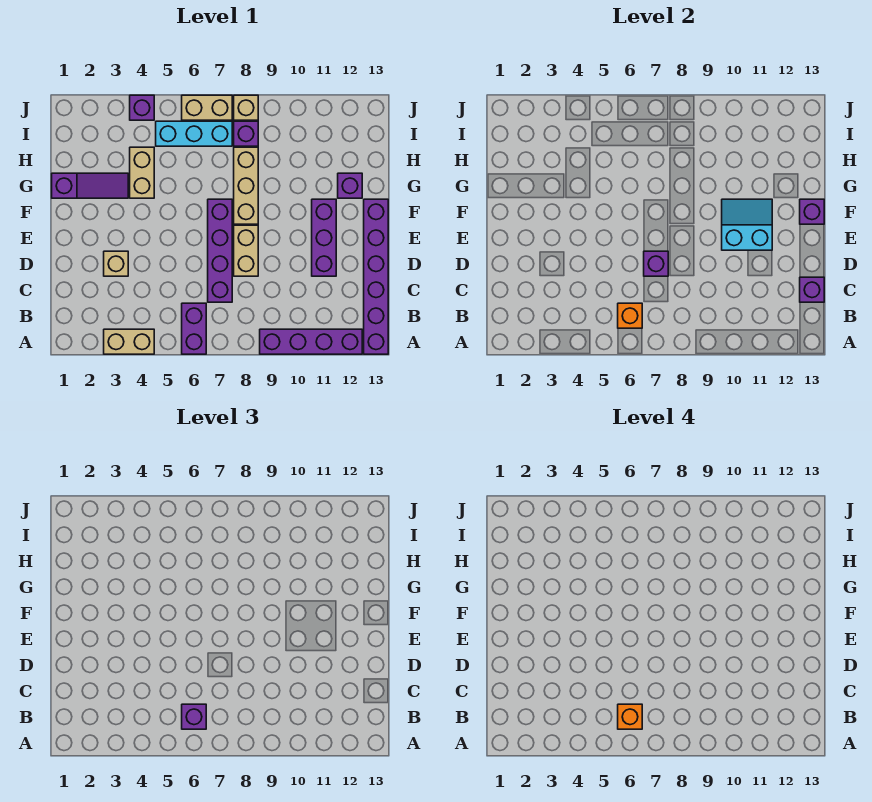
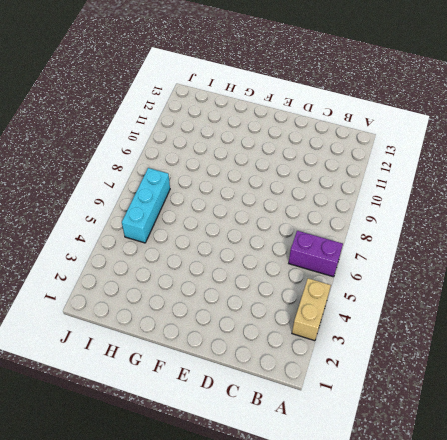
none -> purple brick A9:A12 level 1
none -> purple brick A13:F13 level 1
none -> purple brick C7:F7 level 1

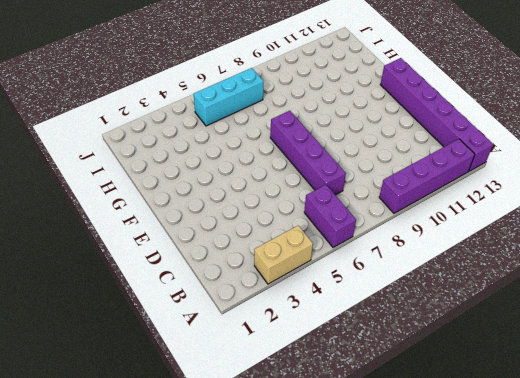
none -> tan brick D3 level 1
none -> tan brick D8:E8 level 1
none -> purple brick D11:F11 level 1

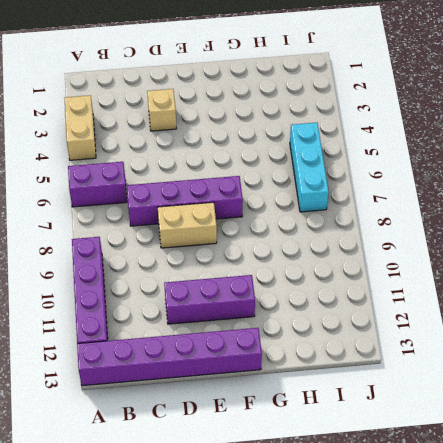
none -> tan brick F8:H8 level 1
none -> purple slope G1:G3 level 1 top 1
none -> tan brick G4:H4 level 1

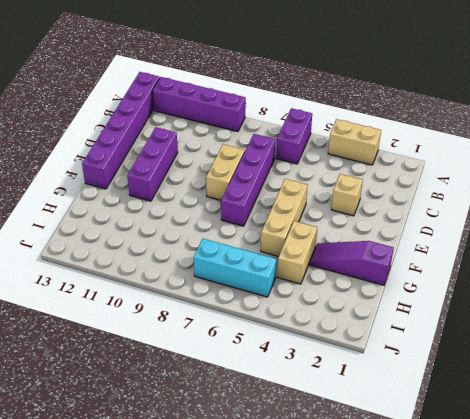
tan brick E5:G5 level 1 -> tan brick F8:H8 level 1
none -> purple brick G12 level 1
none -> purple brick I8 level 1
none -> purple brick J4 level 1

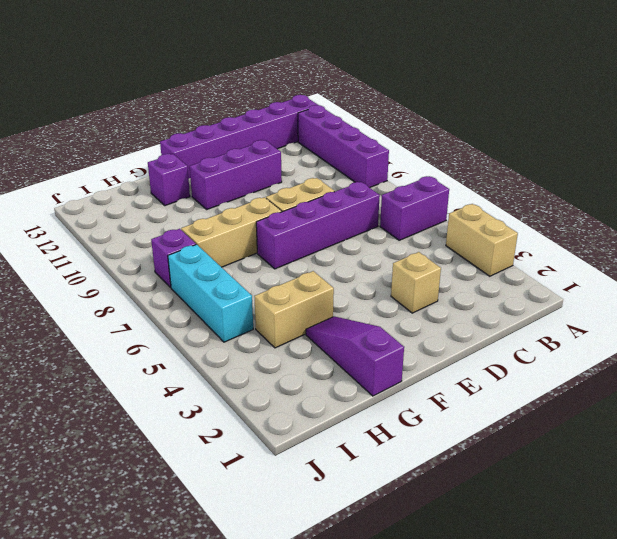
none -> purple brick J4 level 1
none -> tan brick J6:J7 level 1
none -> tan brick J8 level 1

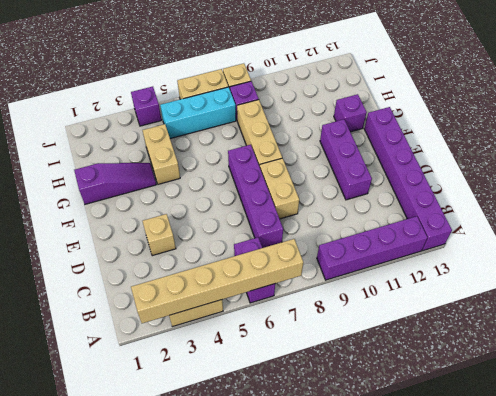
tan brick A2:A7 level 2 -> none
none -> orange brick B6 level 2
none -> purple brick C13 level 2
none -> purple brick D7 level 2

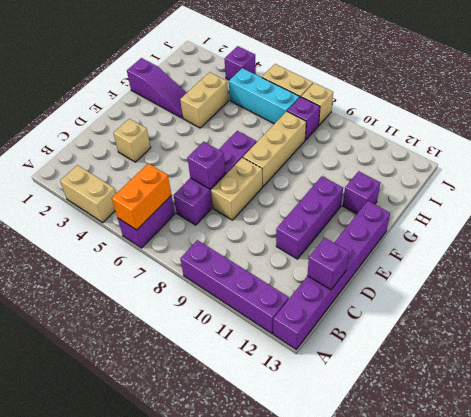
orange brick A6:B6 level 2 -> orange brick B6 level 2
none -> cyan slope E10:F11 level 2 top E
none -> purple brick F13 level 2
none -> purple brick B6 level 3

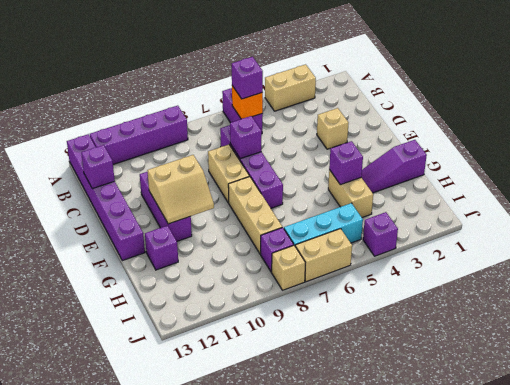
tan slope E10:F11 level 2 top E -> cyan slope E10:F11 level 2 top E
purple brick G4 level 2 -> purple brick F13 level 2
none -> orange brick B6 level 4

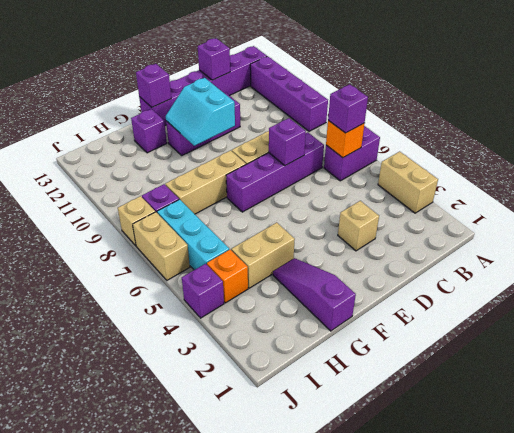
orange brick I4 level 1 -> orange brick B6 level 4

